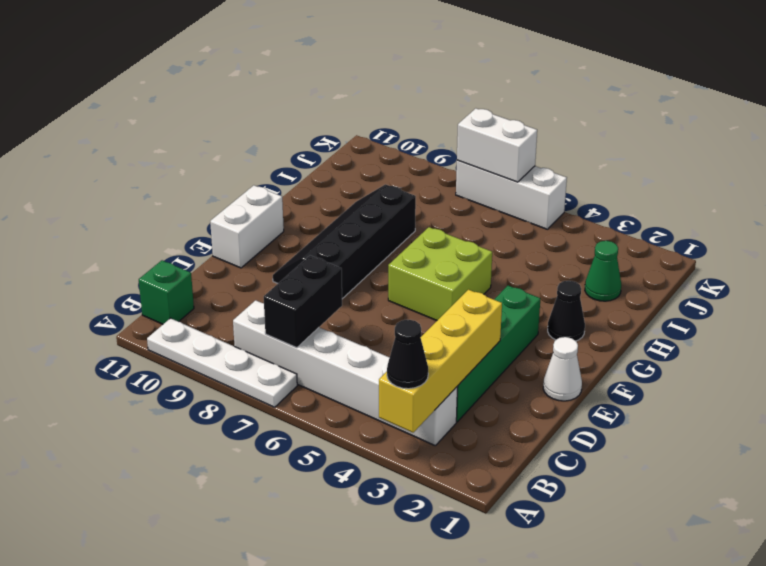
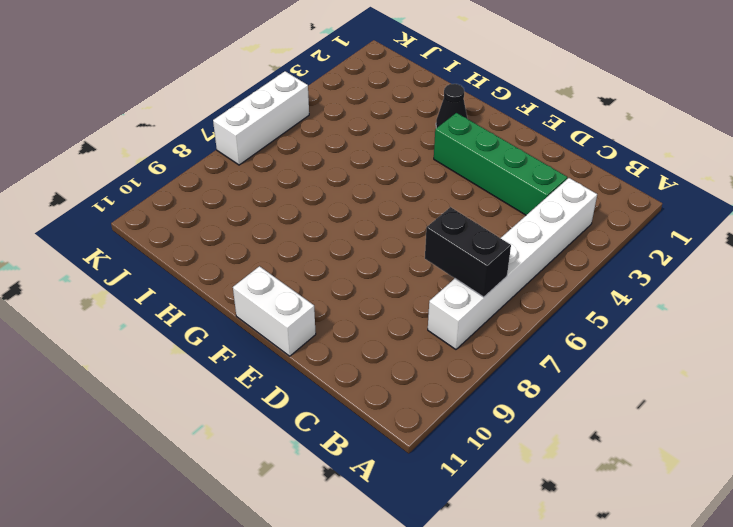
none -> white plate A7:A10 level 1
none -> green brick B11 level 1
none -> white cone E1 level 1

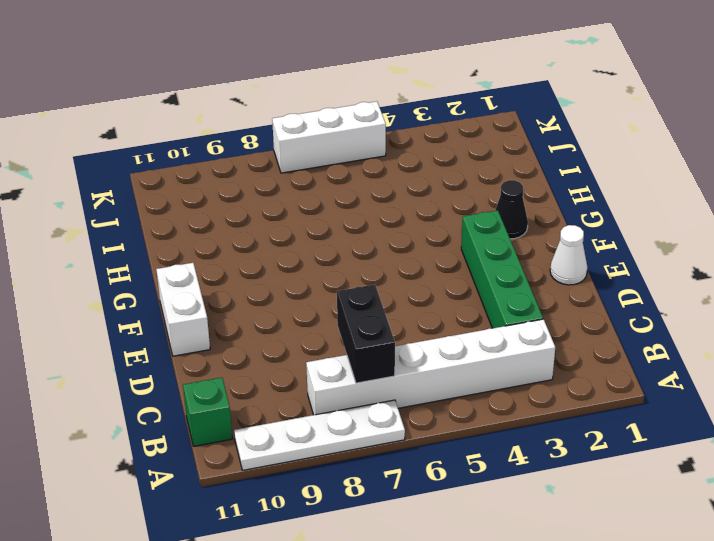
none -> black slope E8:H9 level 1 top 8
none -> lime brick F5:G6 level 1
none -> green cone I2 level 1

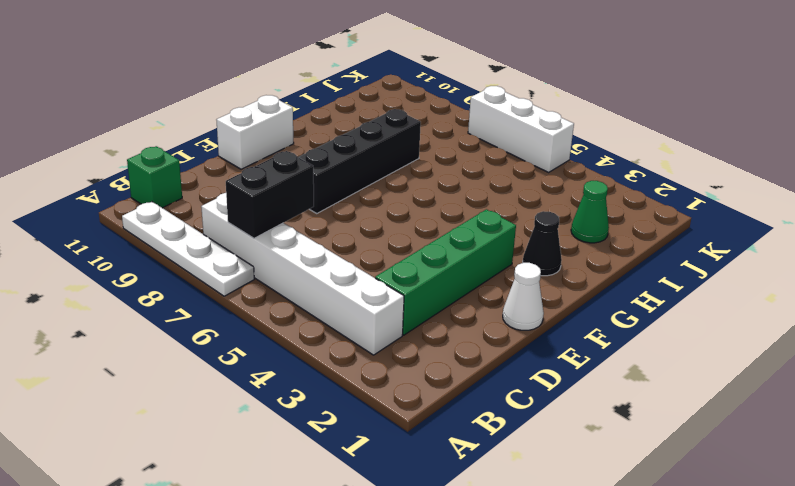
none -> lime brick F5:G6 level 1
none -> yellow brick A3:D3 level 2
none -> white brick K6:K7 level 2

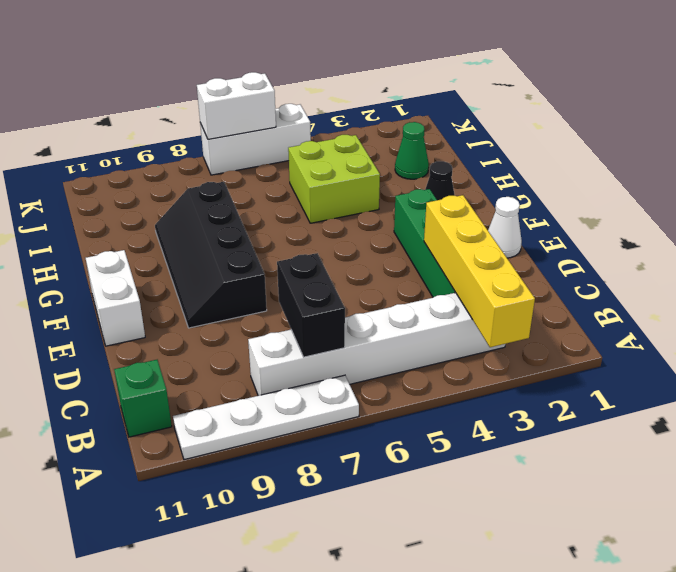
lime brick H4:I5 level 1 -> lime brick F5:G6 level 1
none -> black cone A3 level 3

